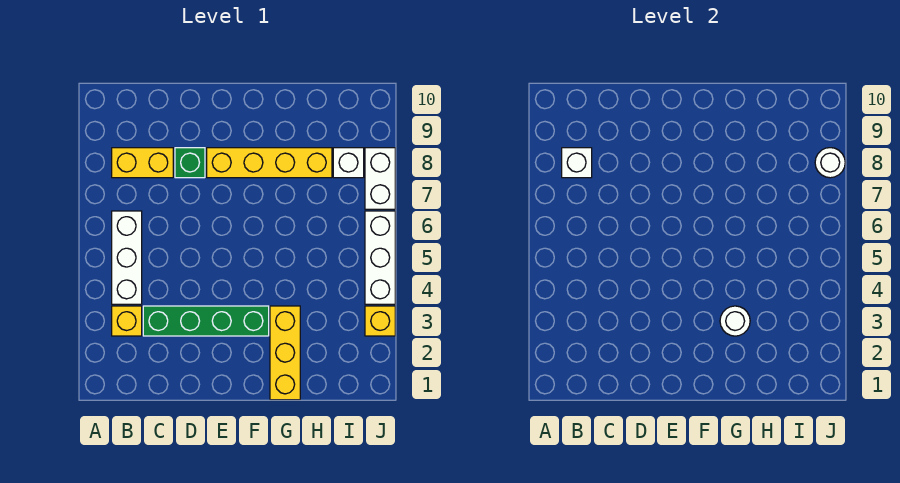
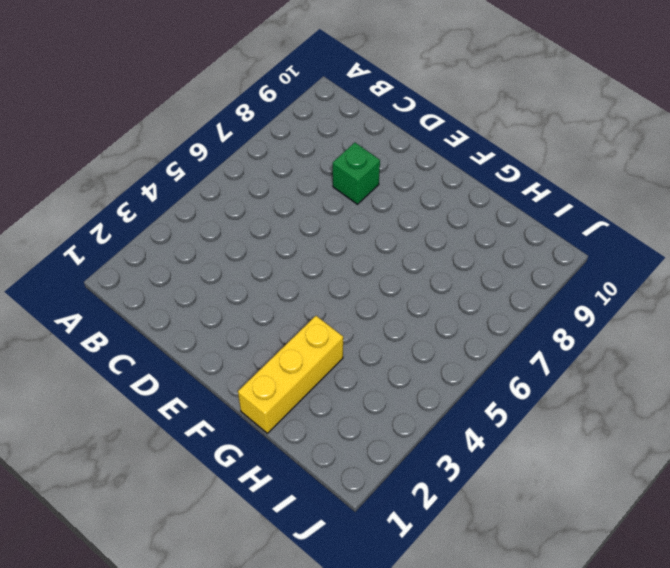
none -> yellow brick B3 level 1
none -> white brick B4:B6 level 1
none -> yellow brick B8:C8 level 1

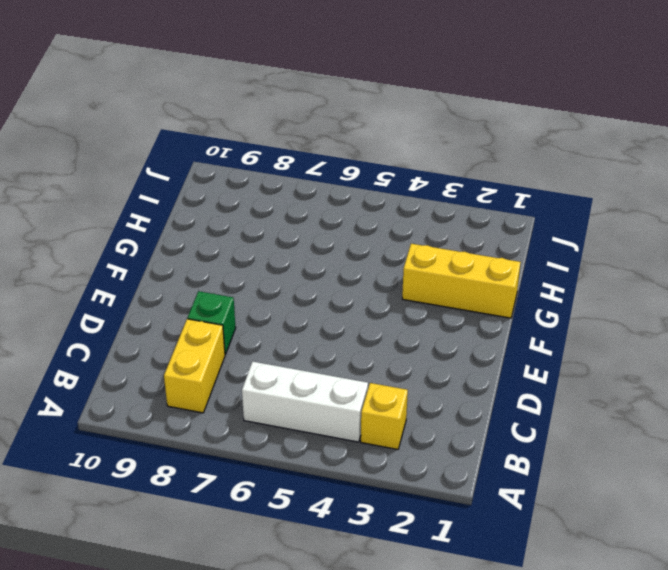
none -> green brick C3:F3 level 1
none -> yellow brick E8:H8 level 1
none -> white brick I8 level 1

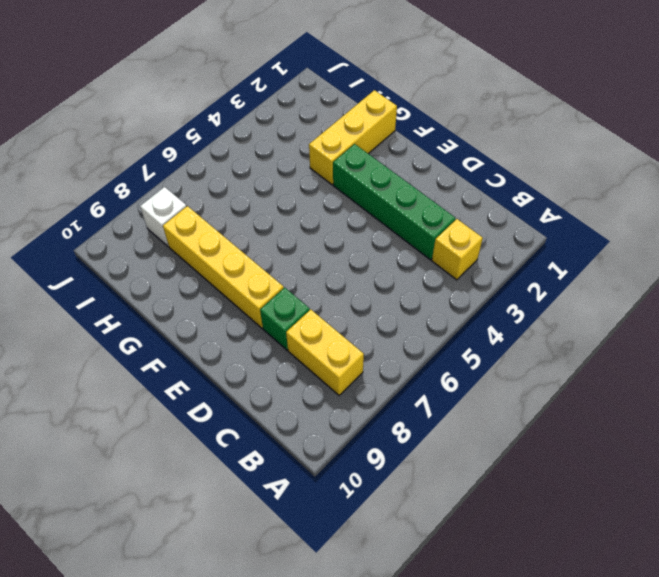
none -> white brick B4:B6 level 1
none -> yellow brick J3 level 1
none -> white brick J4:J6 level 1

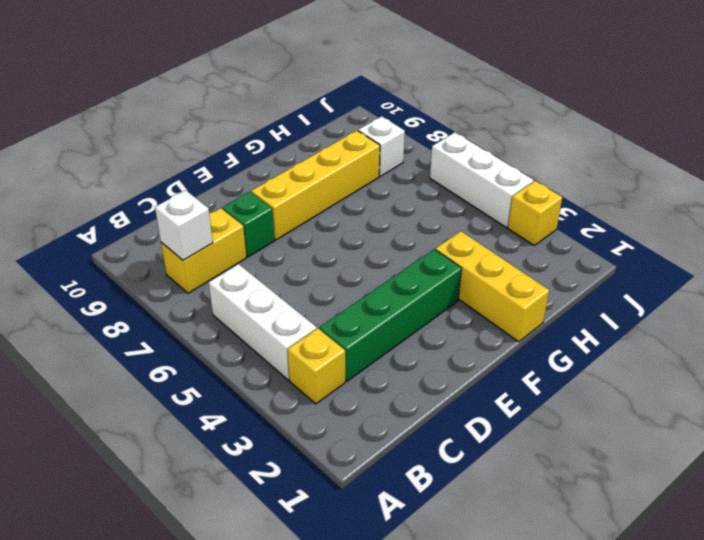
none -> white brick J7:J8 level 1
none -> white round brick G3 level 2
none -> white round brick J8 level 2

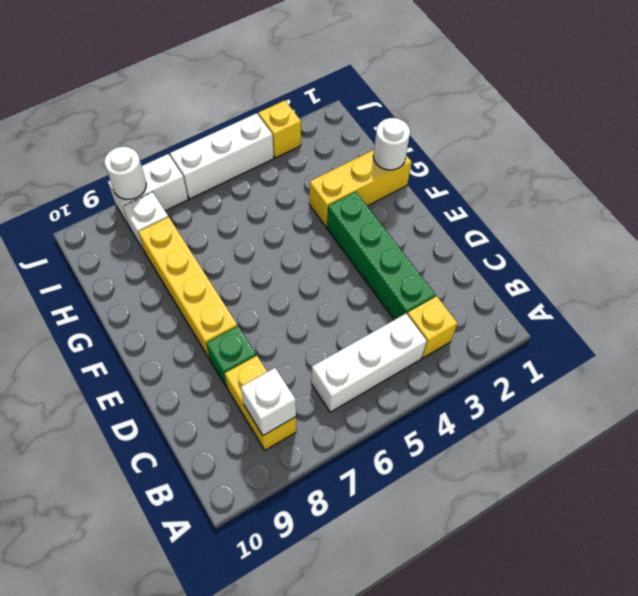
white round brick G1 level 2 -> white round brick G3 level 2

